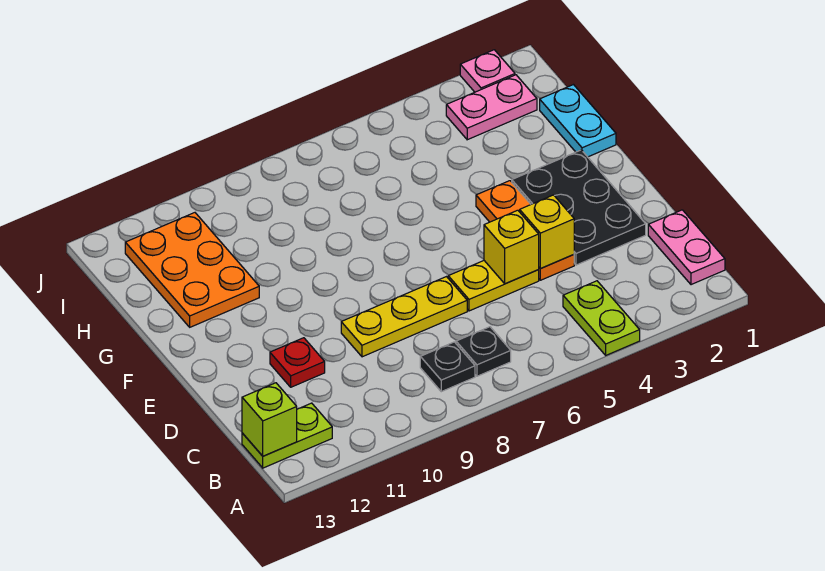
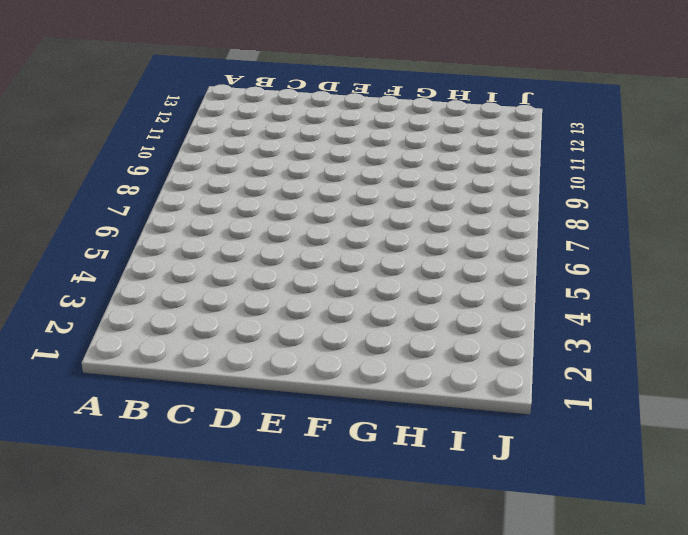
none -> lime plate A4:B4 level 1
none -> pink plate B1:C1 level 1
none -> black plate B7 level 1

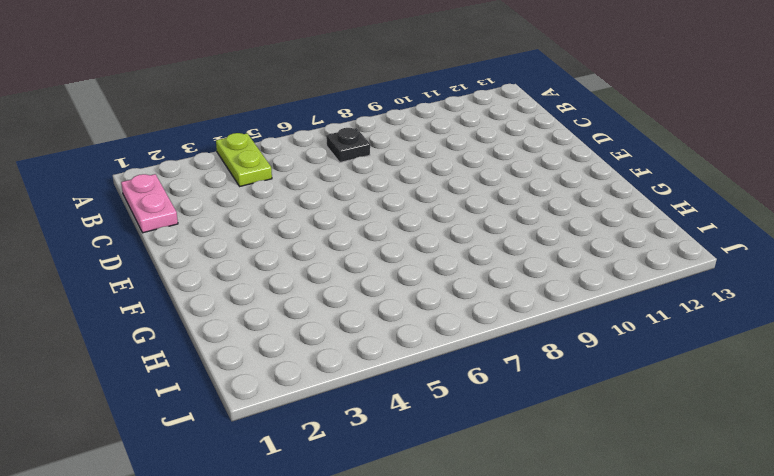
none -> black plate B8 level 1
none -> lime plate B12:B13 level 1
none -> black plate D2:F3 level 1

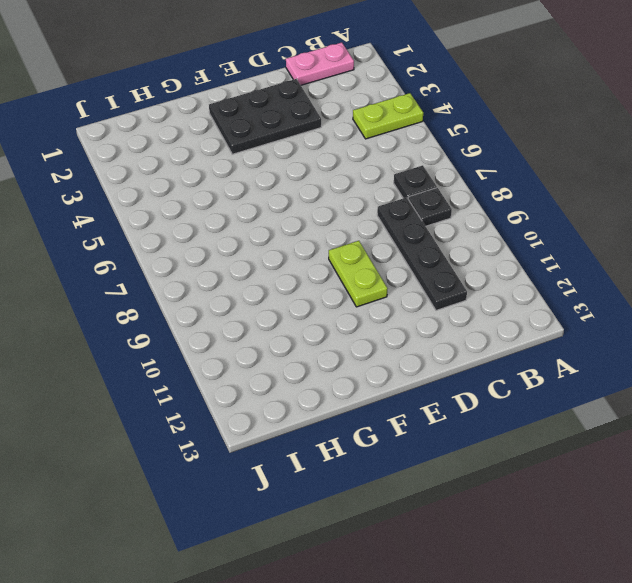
black plate C8:C11 level 1 -> none
lime plate E9:E10 level 1 -> lime plate B12:B13 level 1
none -> orange plate D4:F4 level 1
none -> yellow plate D5:D6 level 1
none -> yellow plate D7:D9 level 1

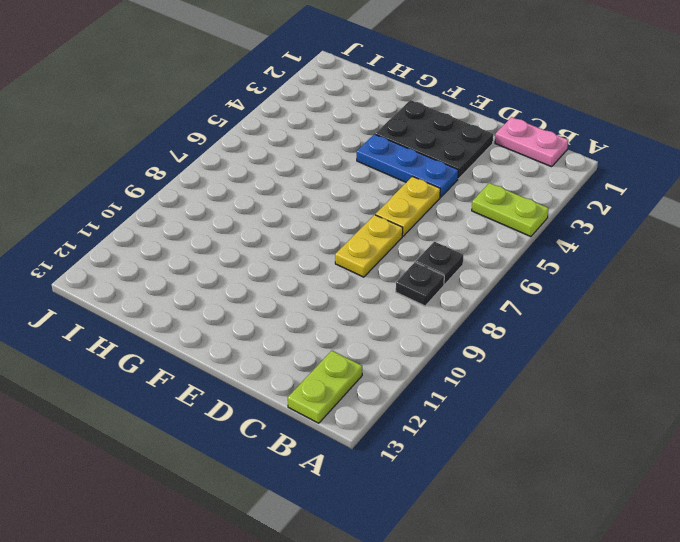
blue plate D4:F4 level 1 -> orange plate D4:F4 level 1
yellow plate D7:D8 level 1 -> yellow plate D7:D9 level 1
none -> red plate D11 level 1
none -> cyan plate G1:H1 level 1
none -> orange plate G11:I12 level 1

